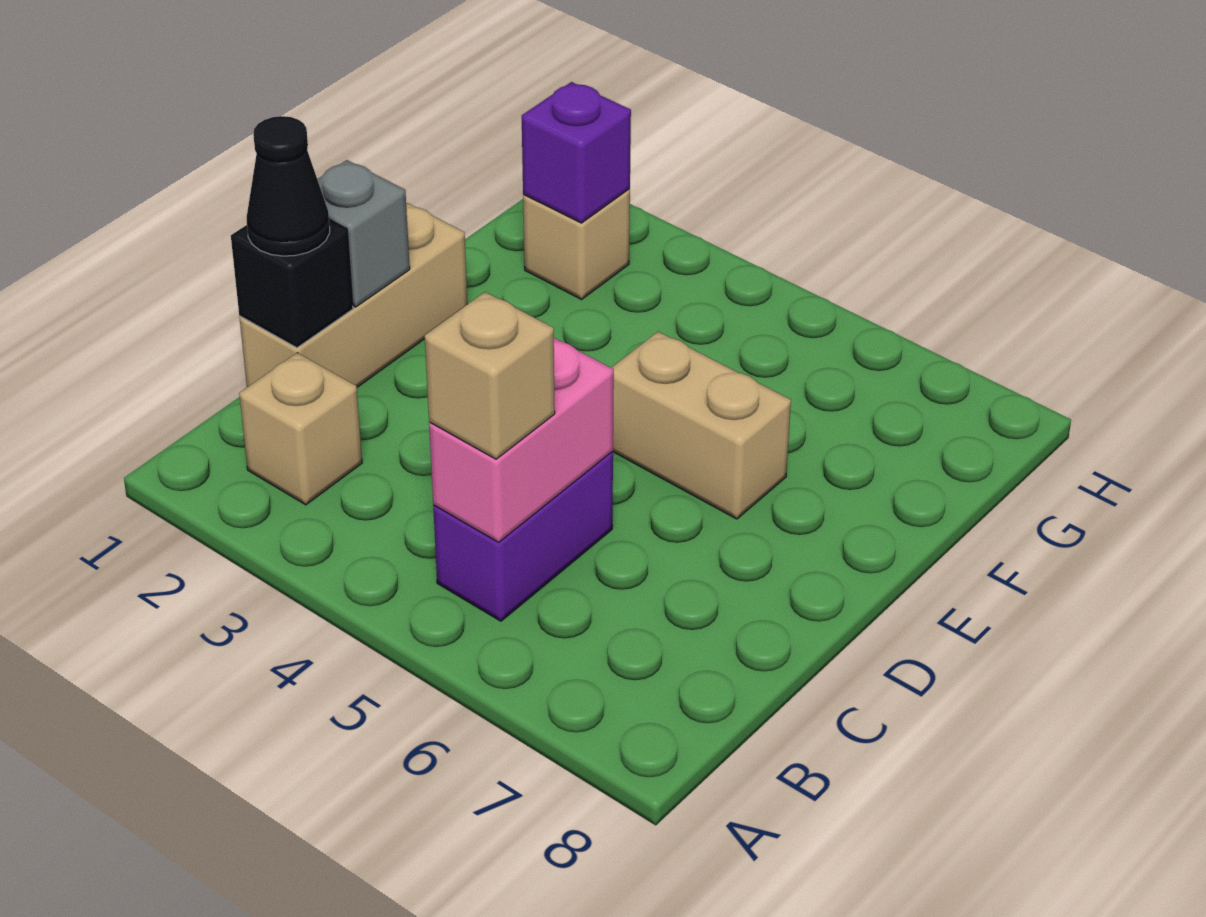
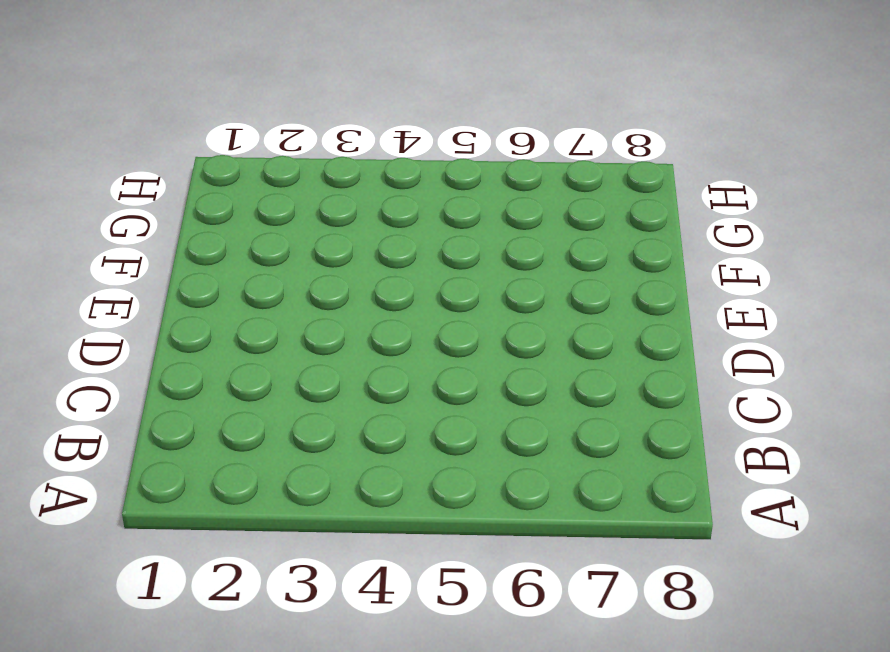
none -> tan brick B2 level 1
none -> purple brick B5:C5 level 1

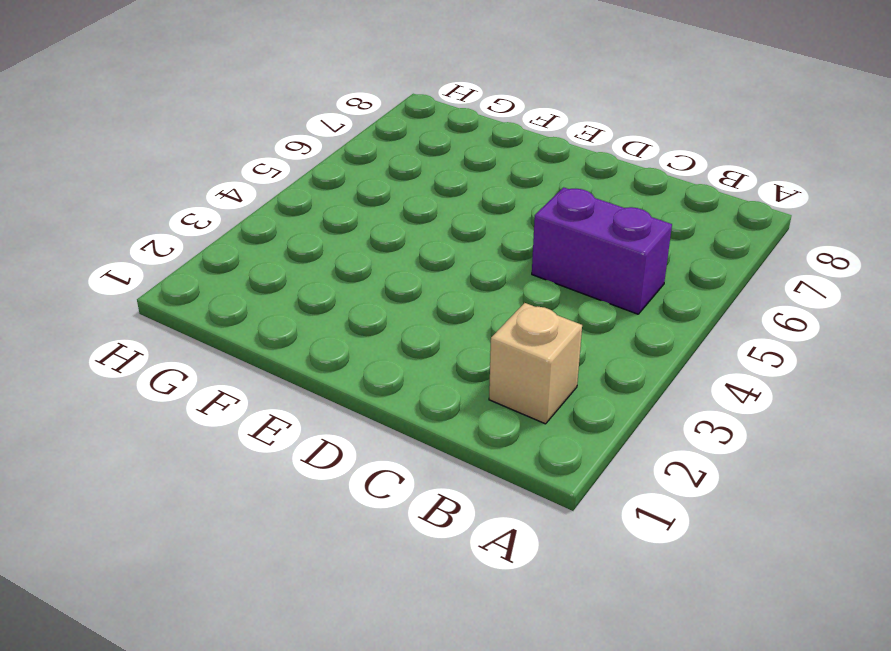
none -> tan brick C1:E1 level 1
none -> tan brick E5:E6 level 1

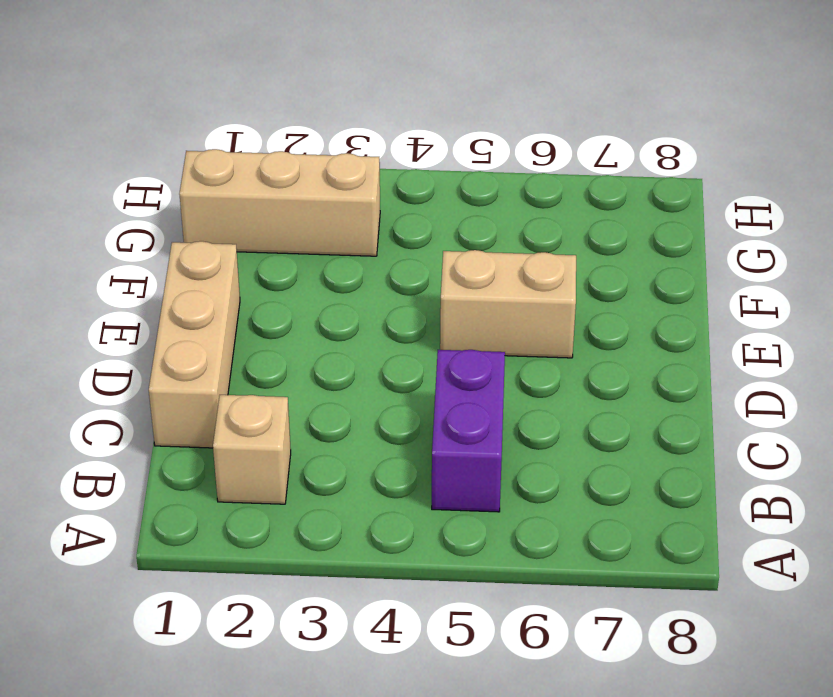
tan brick G1:G3 level 1 -> tan brick G2 level 1
none -> pink brick B5:C5 level 2
none -> black brick C1 level 2

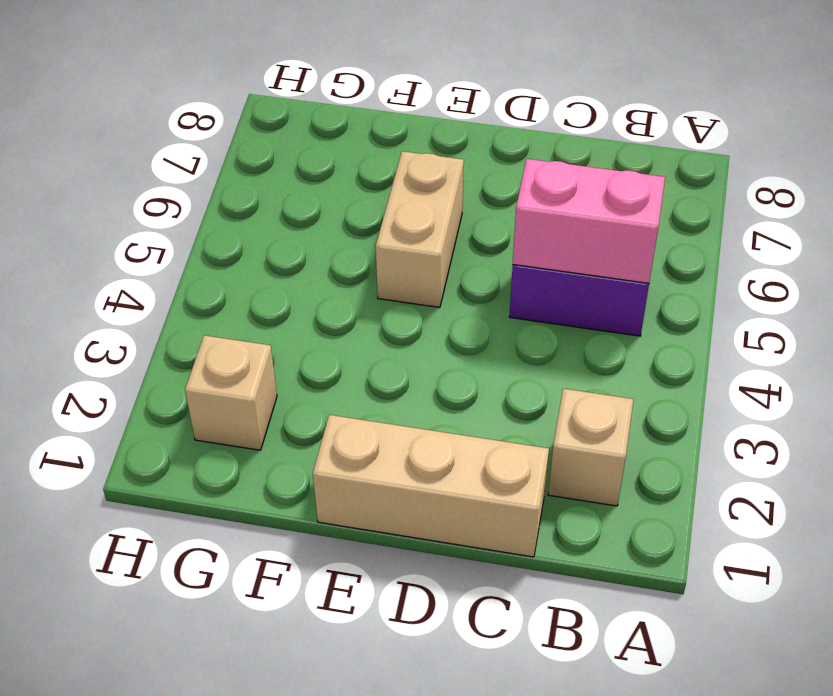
none -> black brick C1 level 2
none -> grey brick D1 level 2

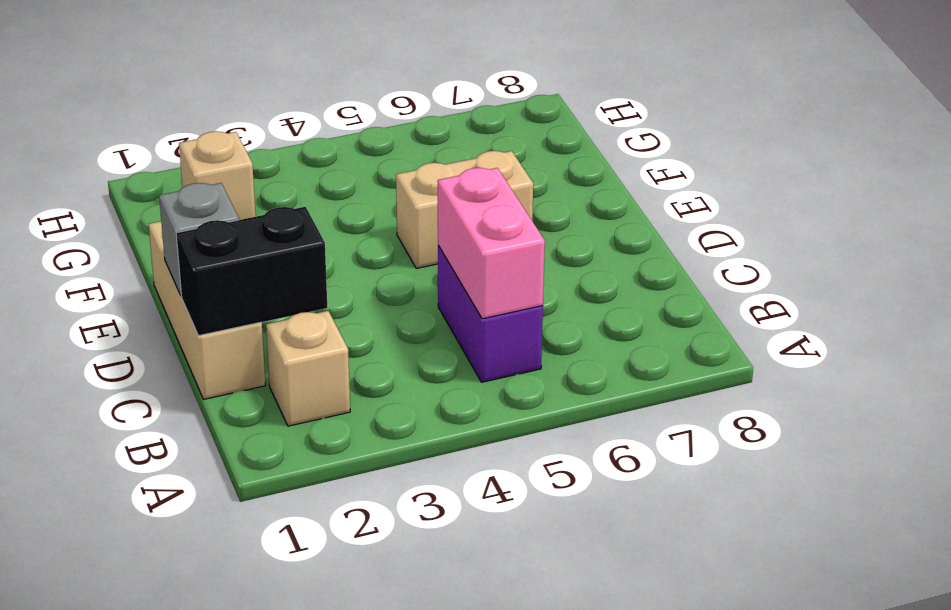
black brick C1:C2 level 2 -> black brick C1 level 2
none -> purple brick G2 level 2
none -> tan brick B5 level 3

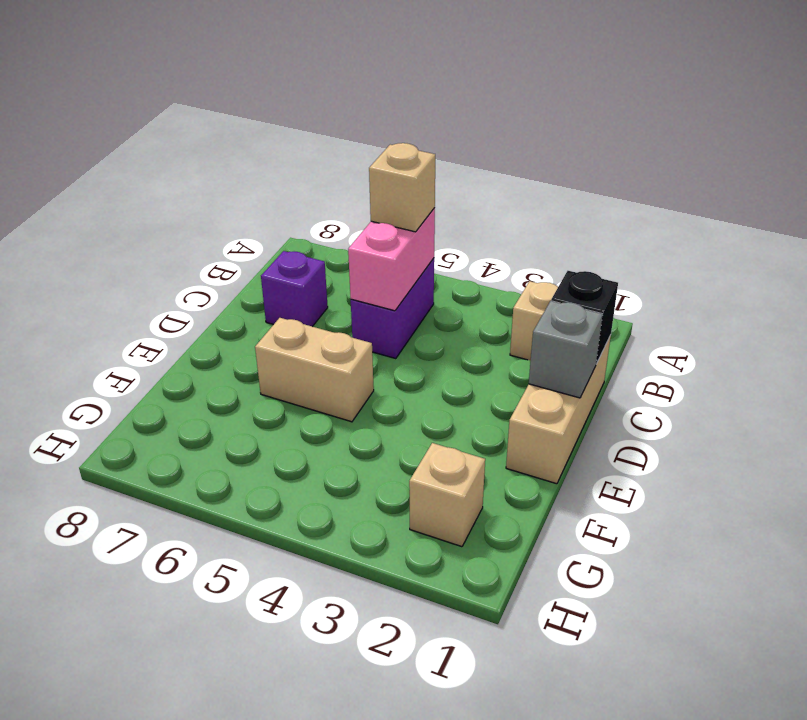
purple brick C7 level 1 -> purple brick G2 level 2
none -> black cone C1 level 3

